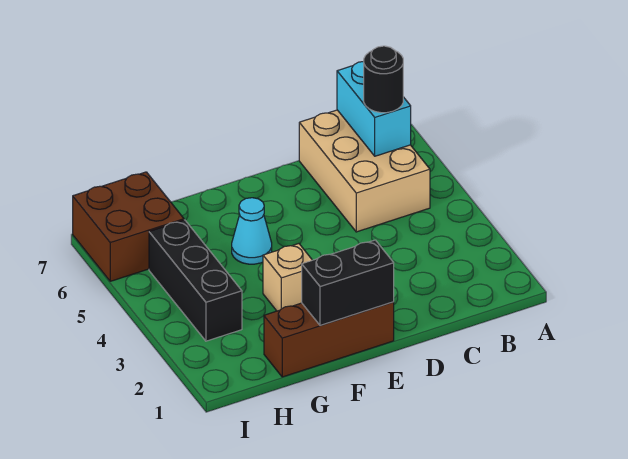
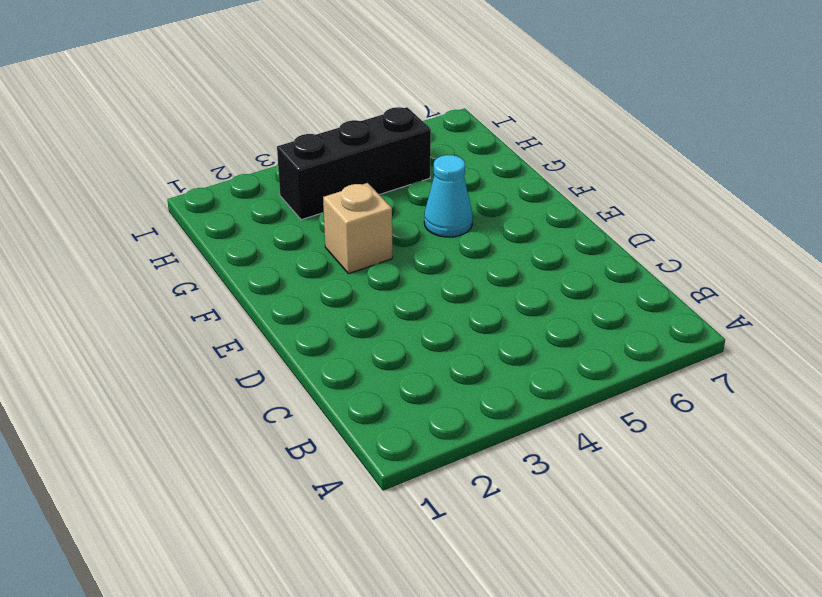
none -> tan brick B5:C7 level 1
none -> brown brick E1:G1 level 1

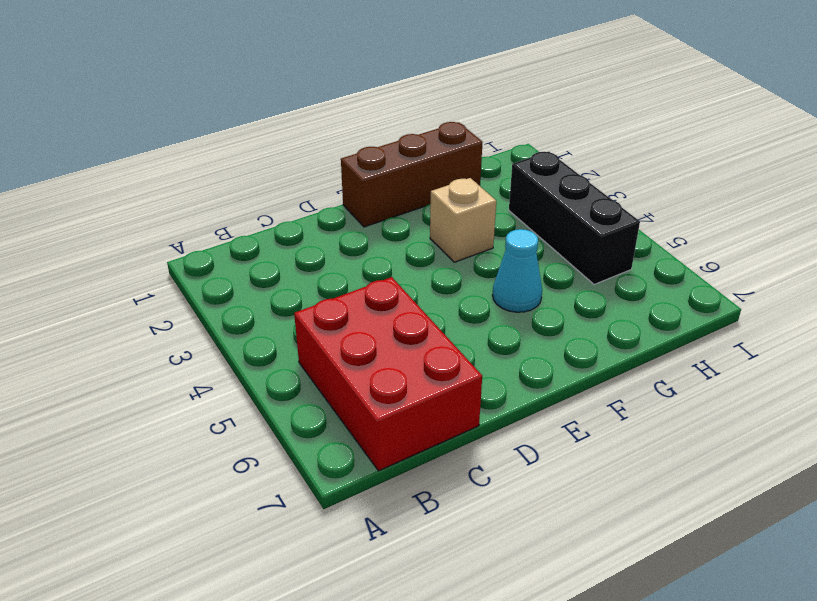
red brick B5:C7 level 1 -> tan brick B5:C7 level 1
none -> brown brick H6:I7 level 1
none -> cyan brick B6:B7 level 2

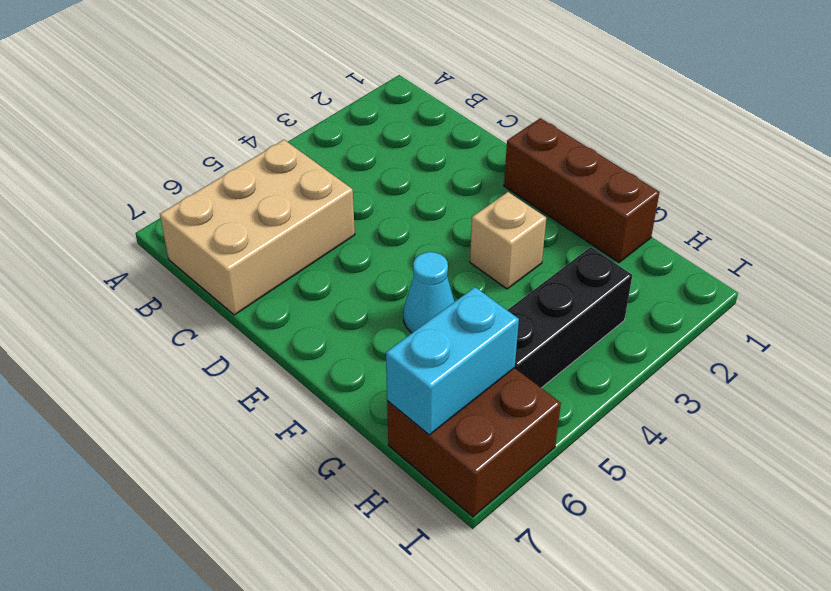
cyan brick H6:H7 level 2 -> cyan brick B6:B7 level 2
none -> black brick E1:F1 level 2
none -> black round brick B6 level 3

